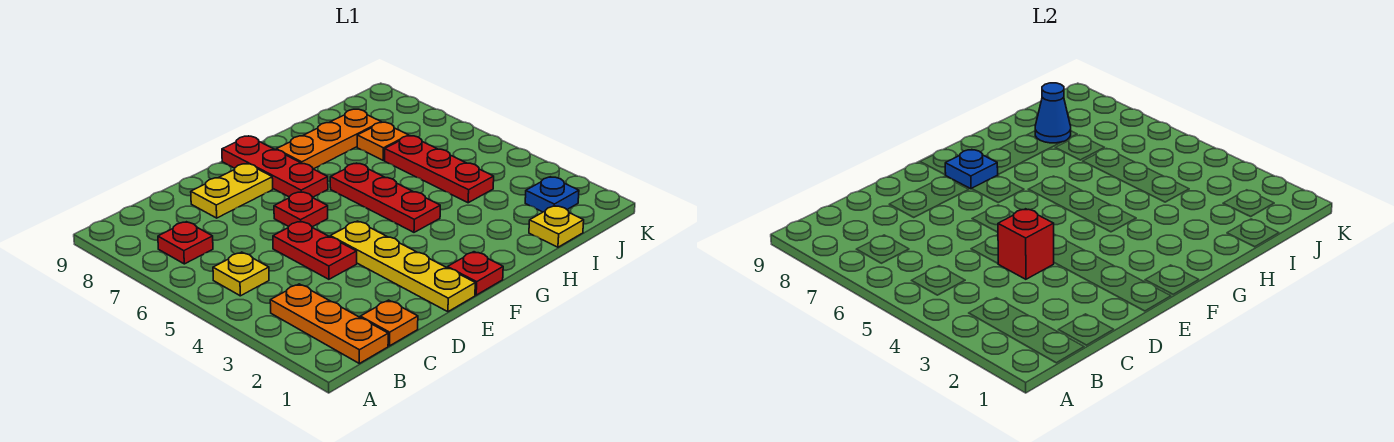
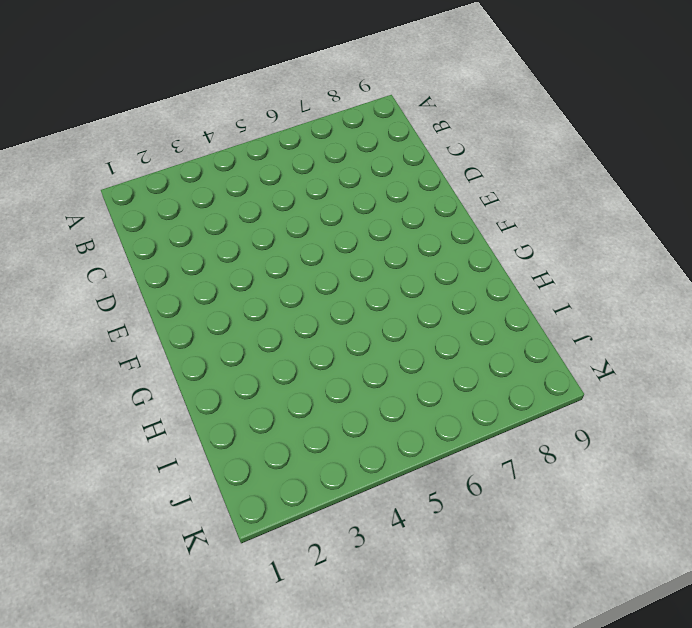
none -> orange plate B1:B3 level 1
none -> yellow plate B5 level 1
none -> red plate B7 level 1

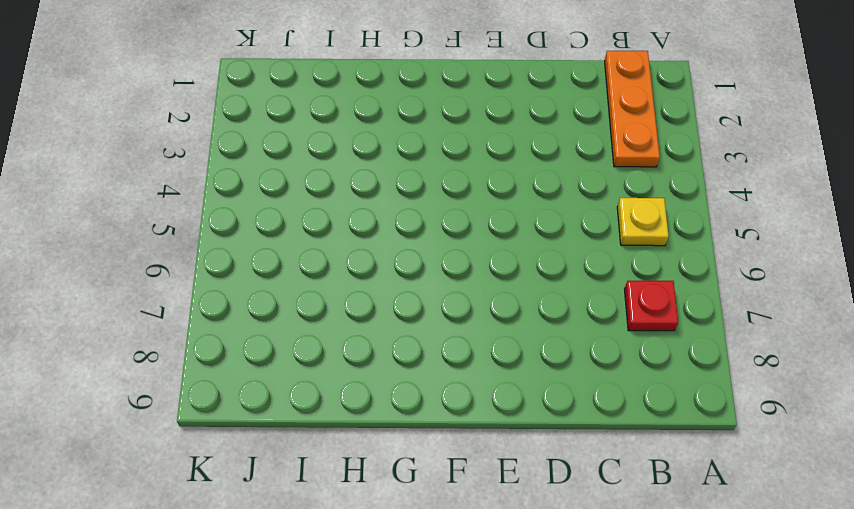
none -> orange plate C1 level 1
none -> red plate D4:D5 level 1
none -> yellow plate D8:E8 level 1

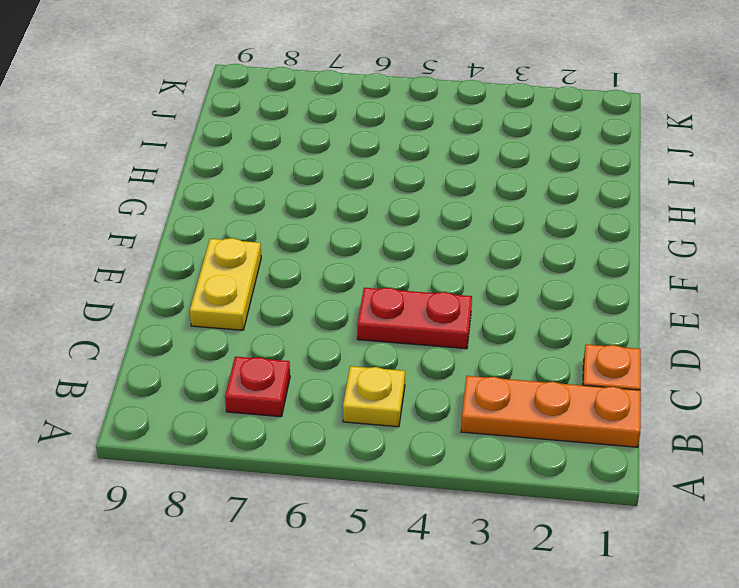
none -> yellow plate E1:E4 level 1
none -> red plate E6 level 1
none -> red plate F1 level 1

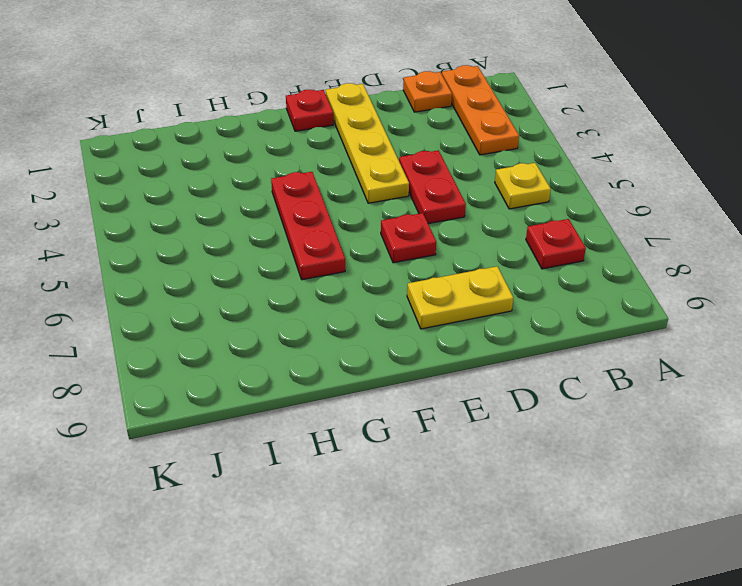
none -> red plate F7:F9 level 1
none -> orange plate G8:I8 level 1
none -> yellow plate I1 level 1

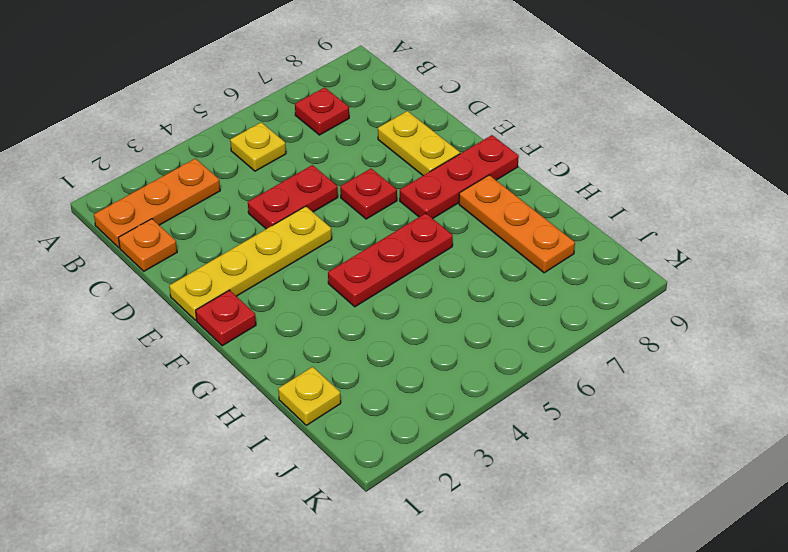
none -> red plate I4:I6 level 1
none -> orange plate I7 level 1
none -> blue plate J2 level 1

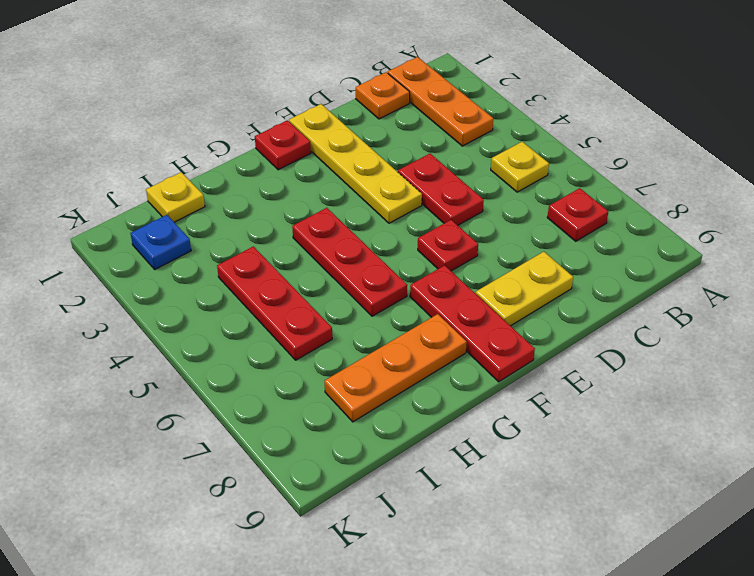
none -> orange plate I7 level 1
none -> red brick D4 level 2
none -> blue plate F8 level 2

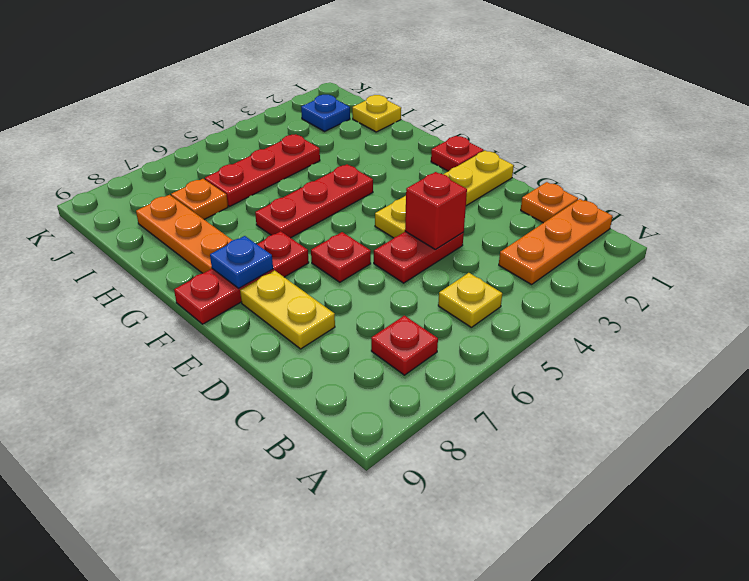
none -> blue cone I8 level 2

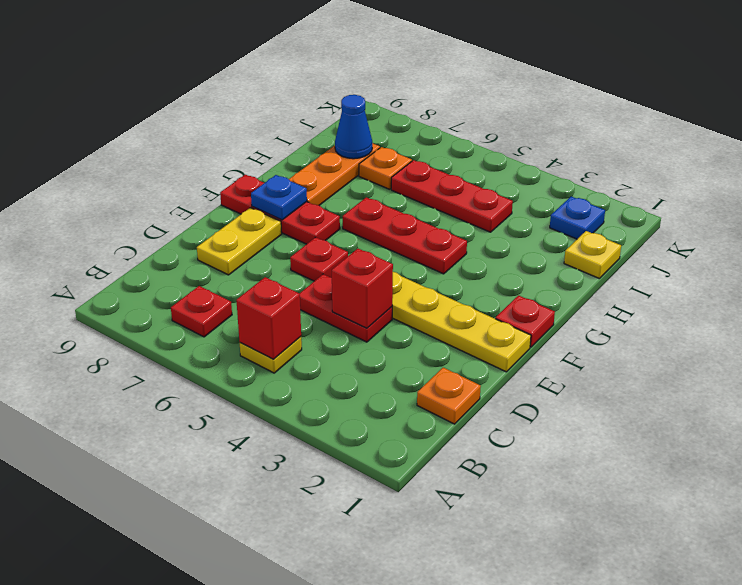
red brick B5 level 2 -> none
none -> orange plate B1:B3 level 1

